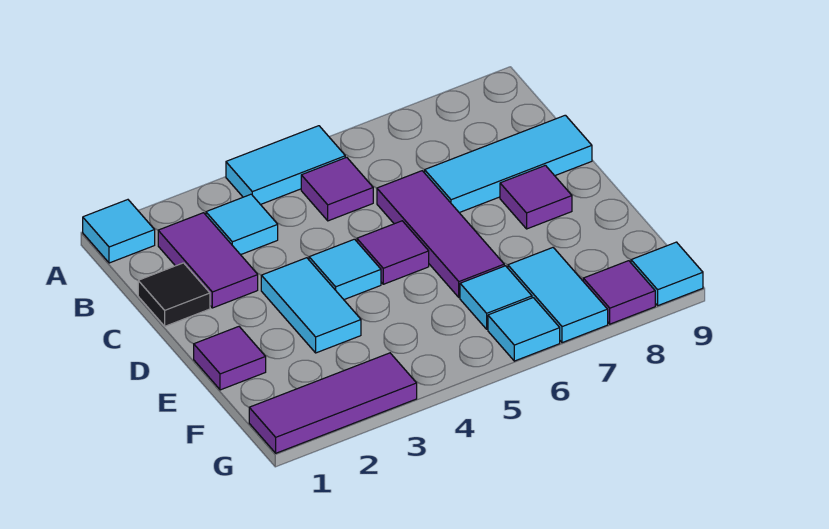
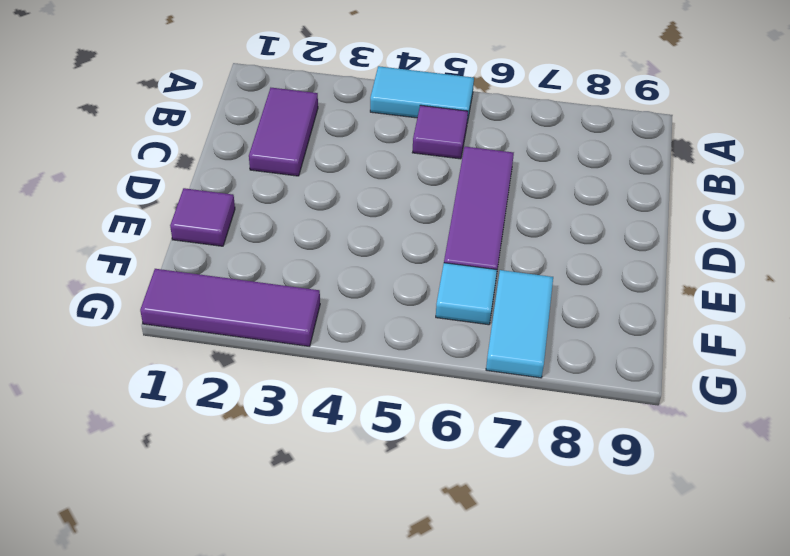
none -> cyan tile A1 level 1
none -> cyan tile B3 level 1
none -> black tile C1 level 1

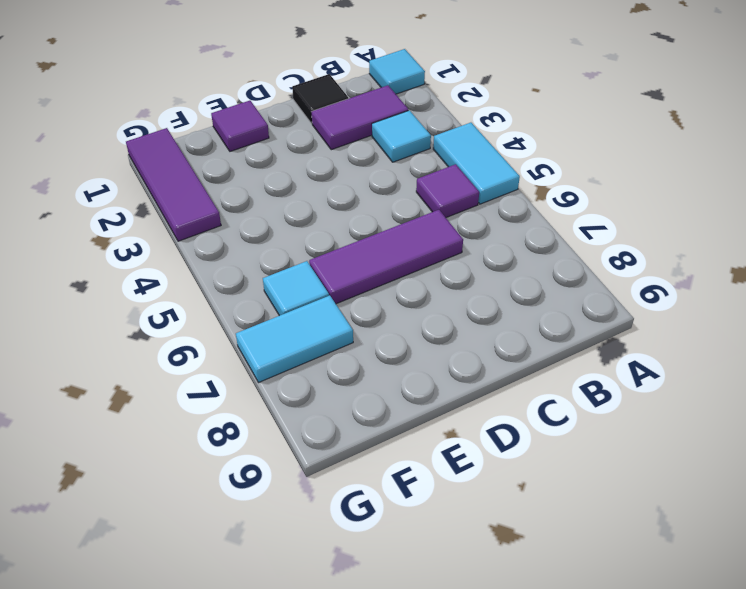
none -> cyan tile C7:C9 level 1
none -> cyan tile D3:E3 level 1
none -> cyan tile D4 level 1

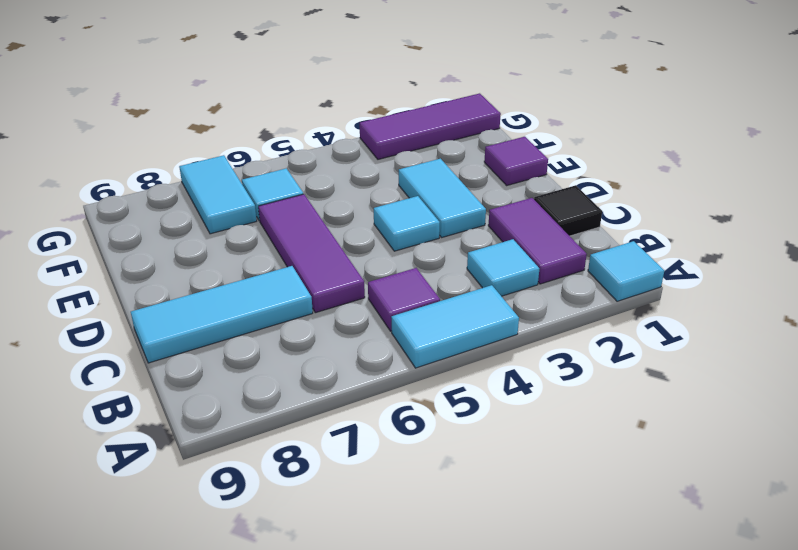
none -> purple tile D5 level 1
none -> purple tile D8 level 1
none -> cyan tile G6 level 1

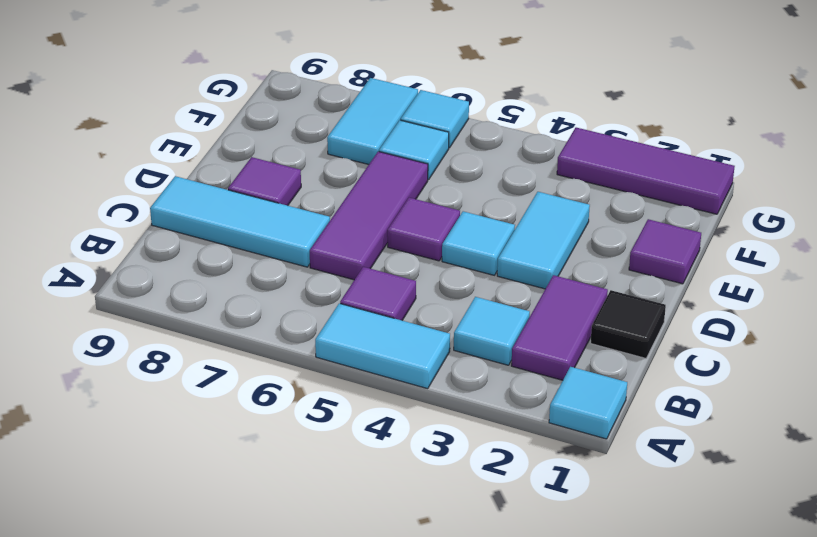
none -> purple tile G8 level 1
none -> cyan tile G9 level 1

